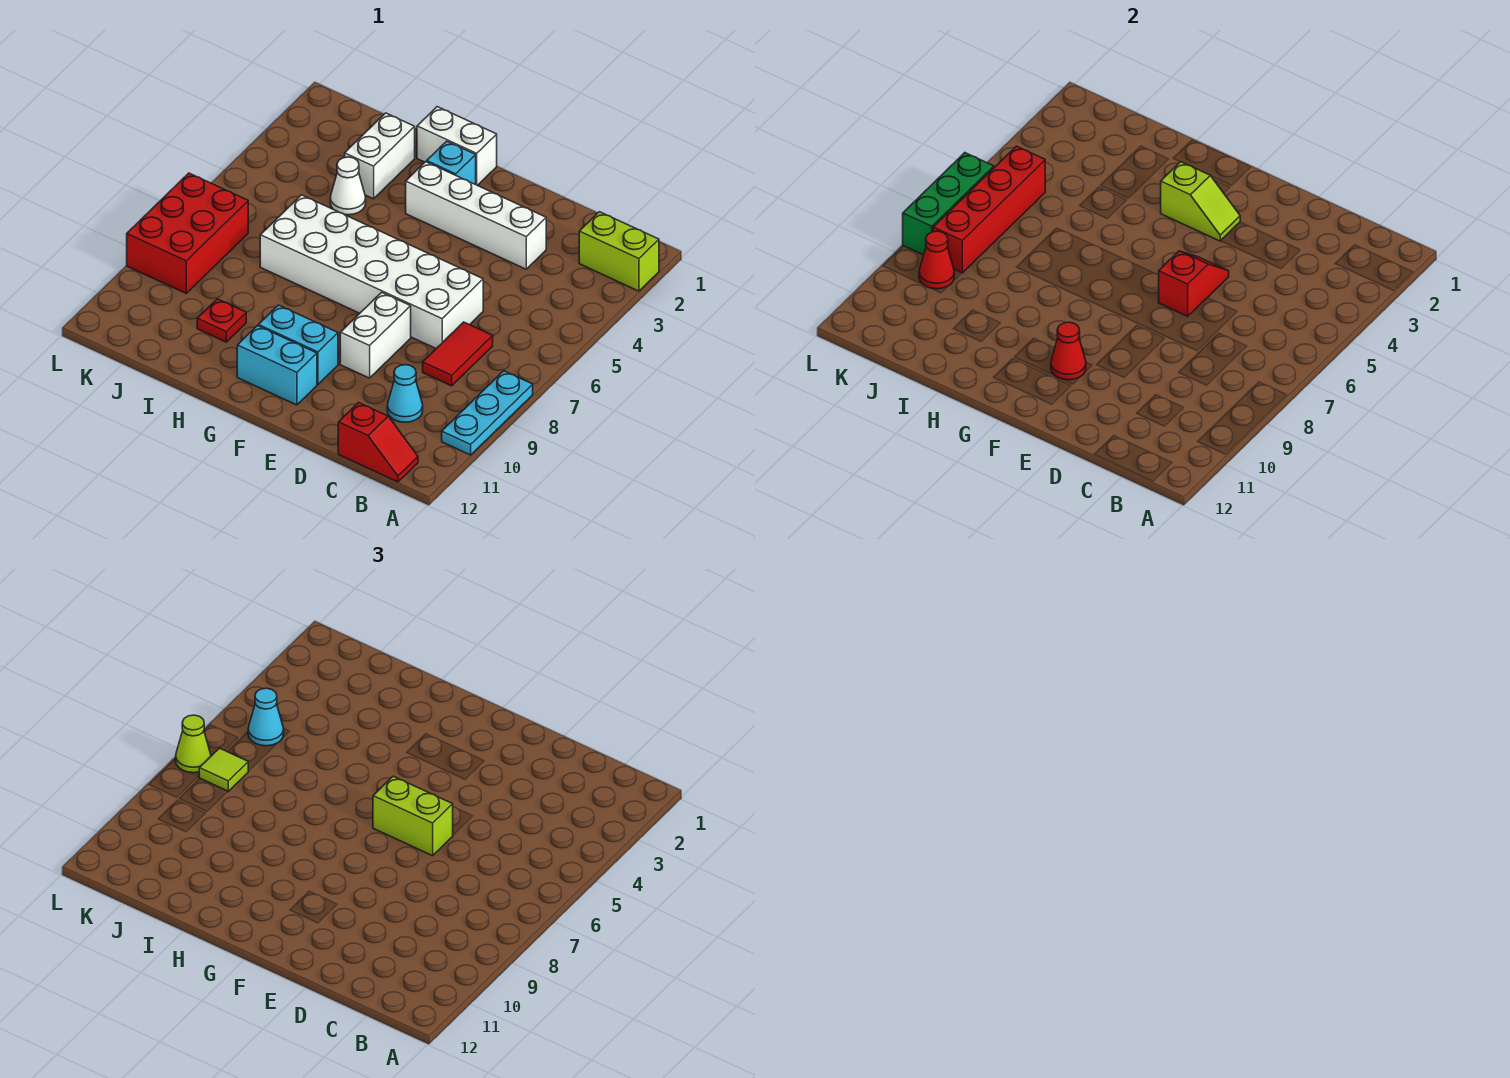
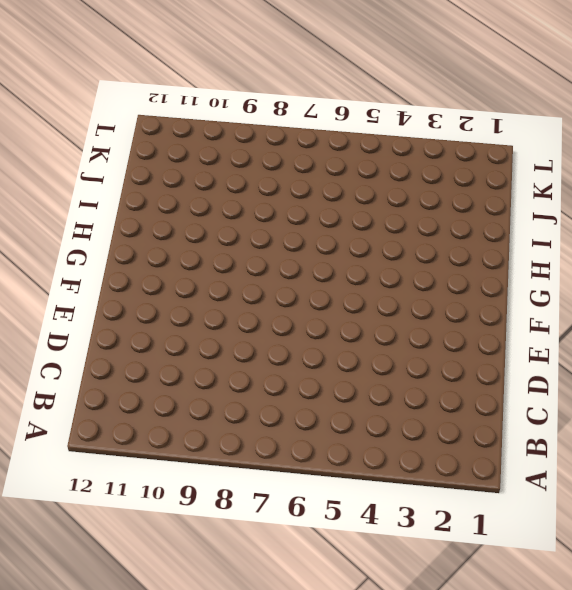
none -> lime brick A2:B2 level 1
none -> cyan plate A8:A10 level 1
none -> red slope B12:C12 level 1 top C

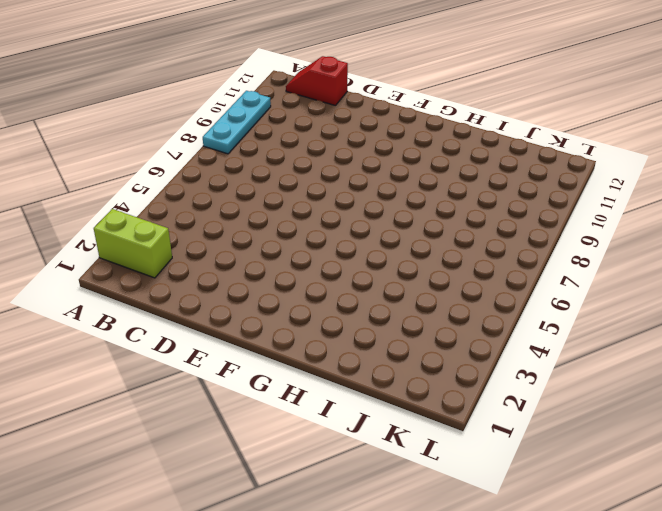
none -> red tile C7:C8 level 1
none -> cyan cone C10 level 1
none -> white brick D3:G3 level 1

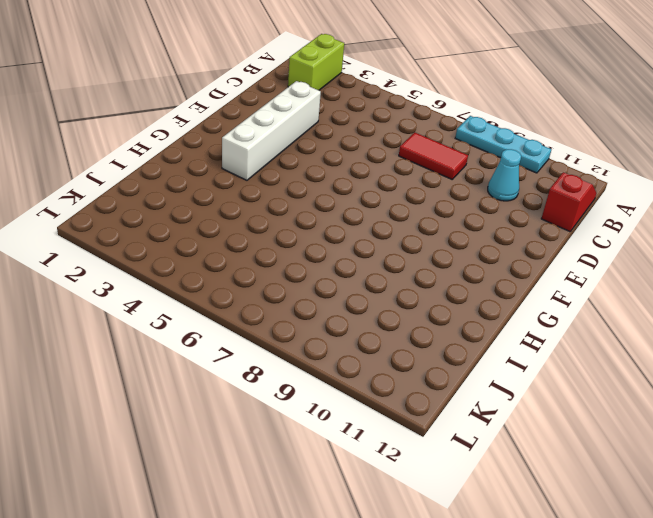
none -> white brick D6:I7 level 1
none -> white brick E8:E9 level 1
none -> cyan brick F10:G10 level 1

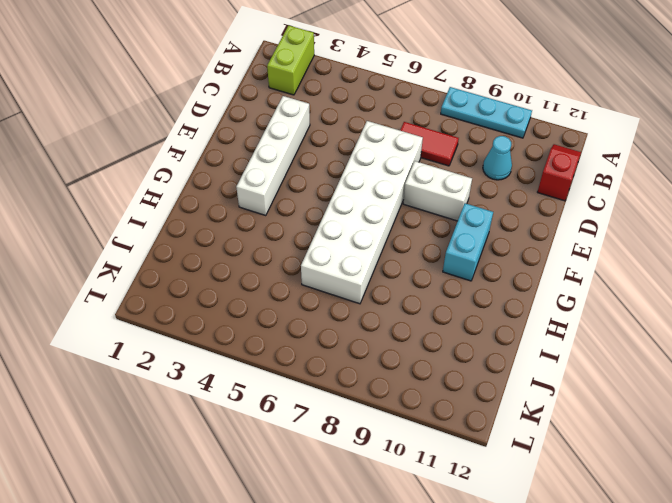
none -> cyan brick F11:G11 level 1
none -> white brick G1:H1 level 1
none -> cyan brick G2 level 1

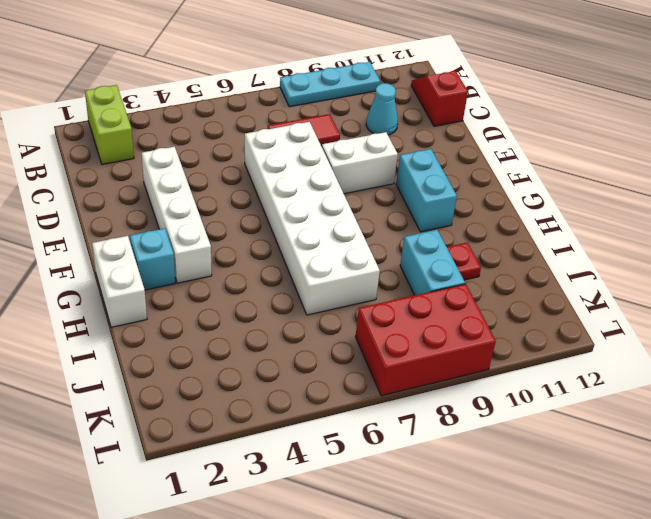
cyan brick I9:J9 level 1 -> cyan brick F11:G11 level 1
none -> white brick I2:I3 level 1
none -> white cone I4 level 1
none -> red slope E5:E6 level 2 top 6

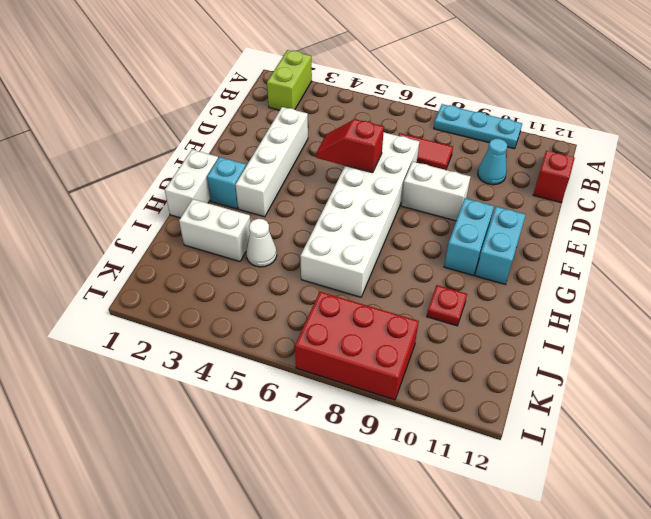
none -> lime slope F3:G3 level 2 top G
none -> red cone F10 level 2
none -> red brick K5:K8 level 2

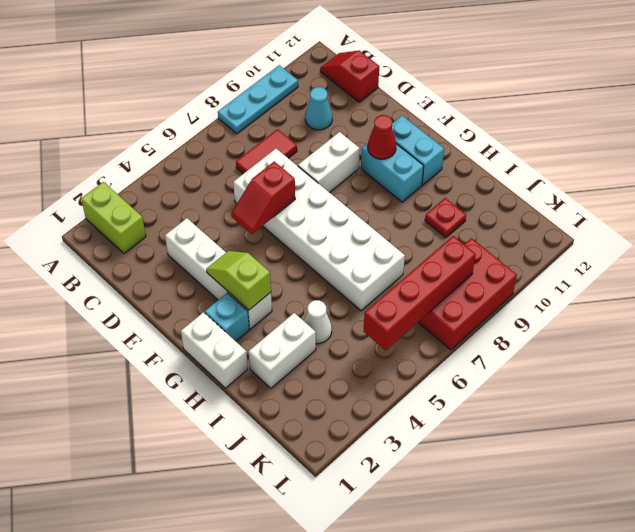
none -> red cone K9 level 2
none -> green brick L6:L8 level 2
none -> lime brick E6:F6 level 3

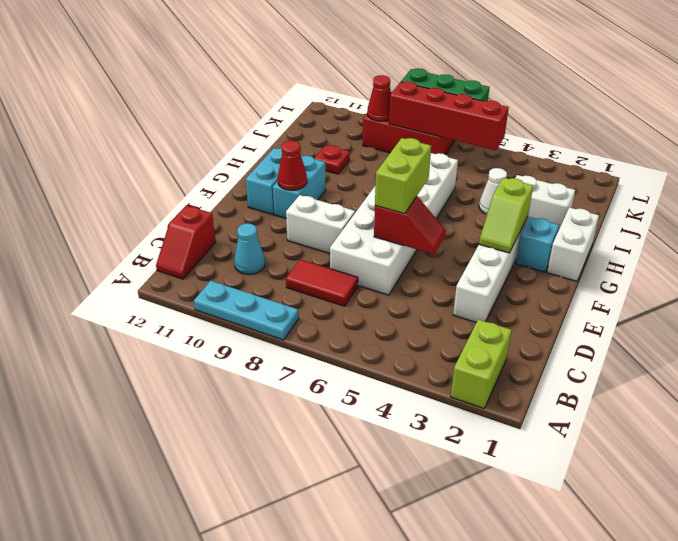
none -> cyan cone K5 level 3
none -> lime tile K7 level 3
none -> lime cone L7 level 3

